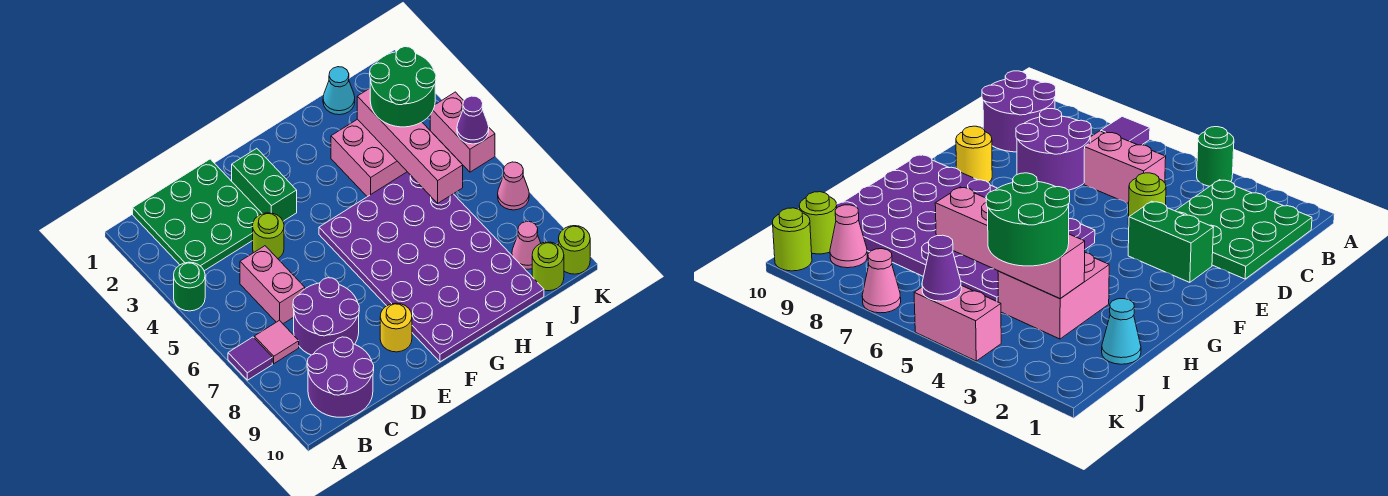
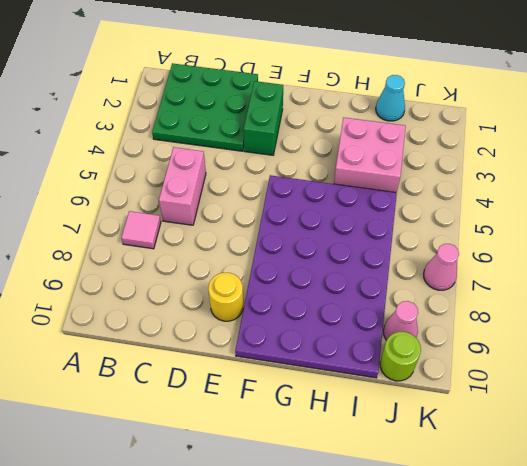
none -> green round brick A4 level 1
none -> purple tile A7 level 1
none -> purple round brick B9:C10 level 1

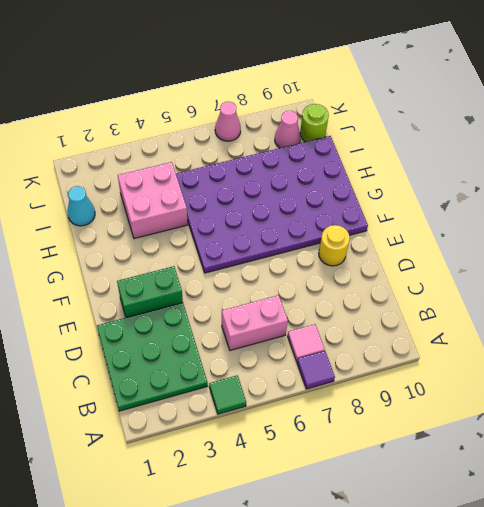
green tile A4 level 1 -> green round brick A4 level 1
none -> purple round brick B9:C10 level 1
none -> purple round brick C7:D8 level 1
none -> lime round brick D4 level 1

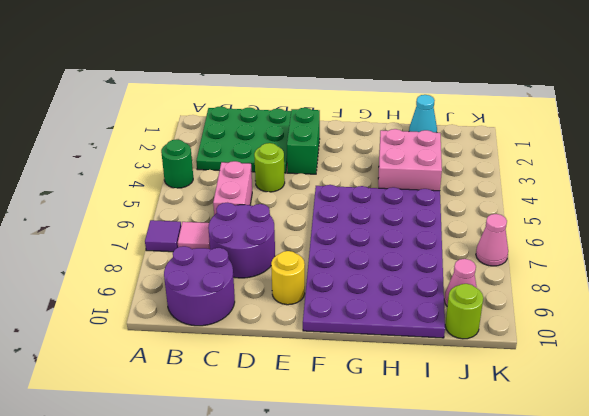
none -> pink brick K4:K5 level 1
none -> lime round brick K10 level 1
none -> pink brick I3:I6 level 2

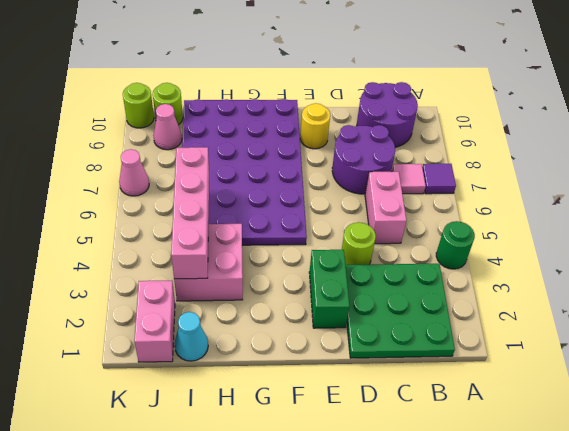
pink brick J1:J2 level 1 -> pink brick K4:K5 level 1
none -> purple cone K5 level 2
none -> green round brick I3:J4 level 3

